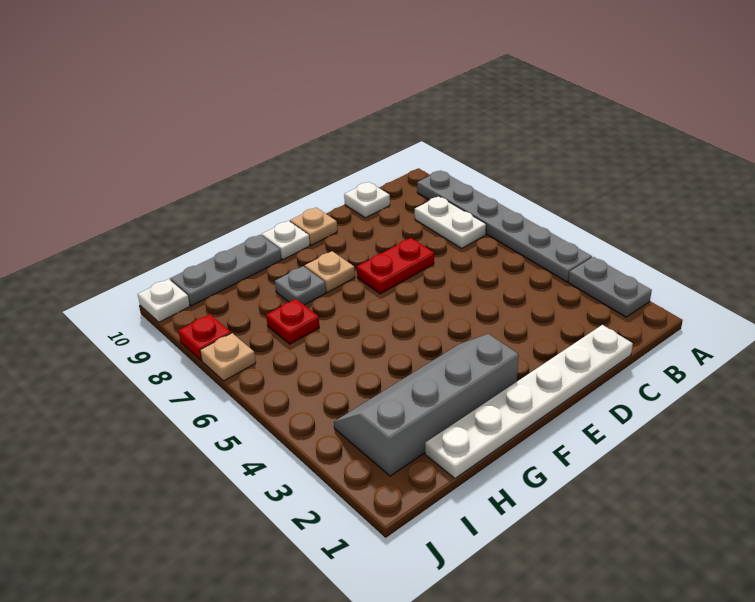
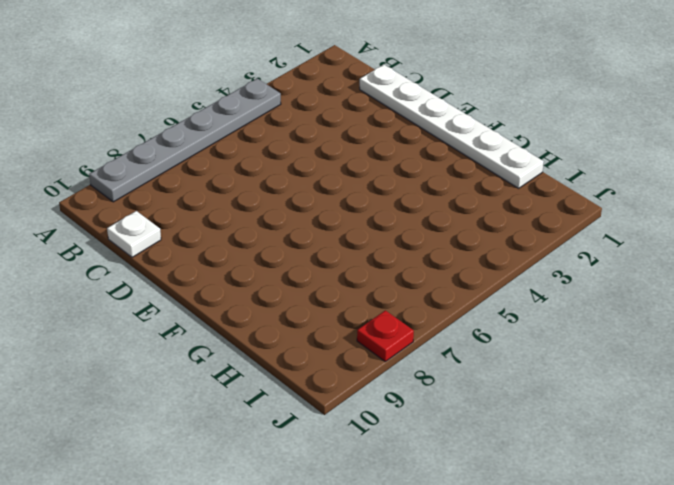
none -> grey plate A2:A3 level 1
none -> white plate B7:B8 level 1
none -> red plate D7:E7 level 1

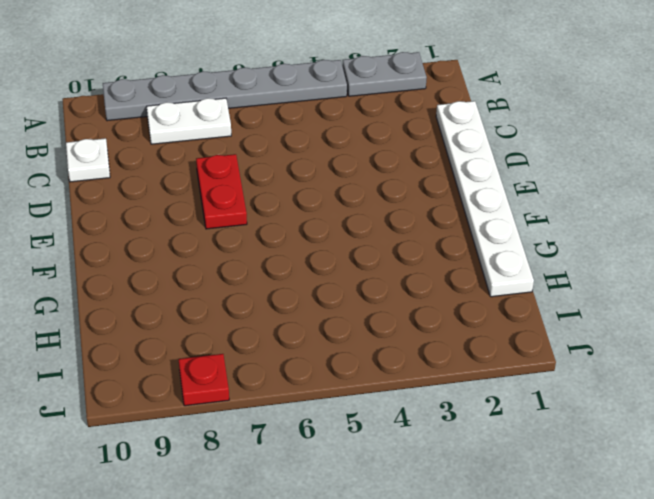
none -> tan plate E10 level 1
none -> grey slope F2:I3 level 1 top 2
none -> tan plate F8 level 1

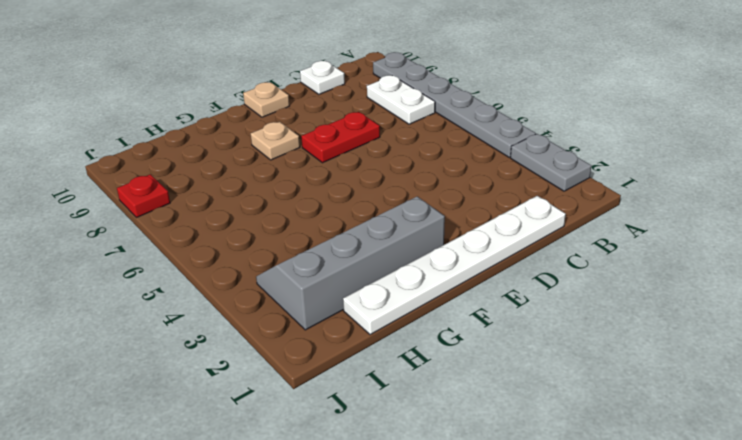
none -> white plate F10 level 1
none -> grey plate G8 level 1
none -> grey plate G10:I10 level 1

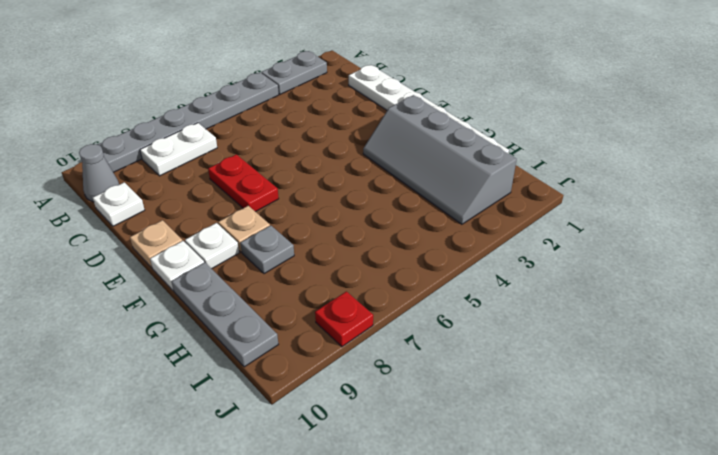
grey cone B10 level 1 -> none
white plate F9 level 1 -> white plate J10 level 1
none -> red plate H7 level 1
none -> tan plate J7 level 1

